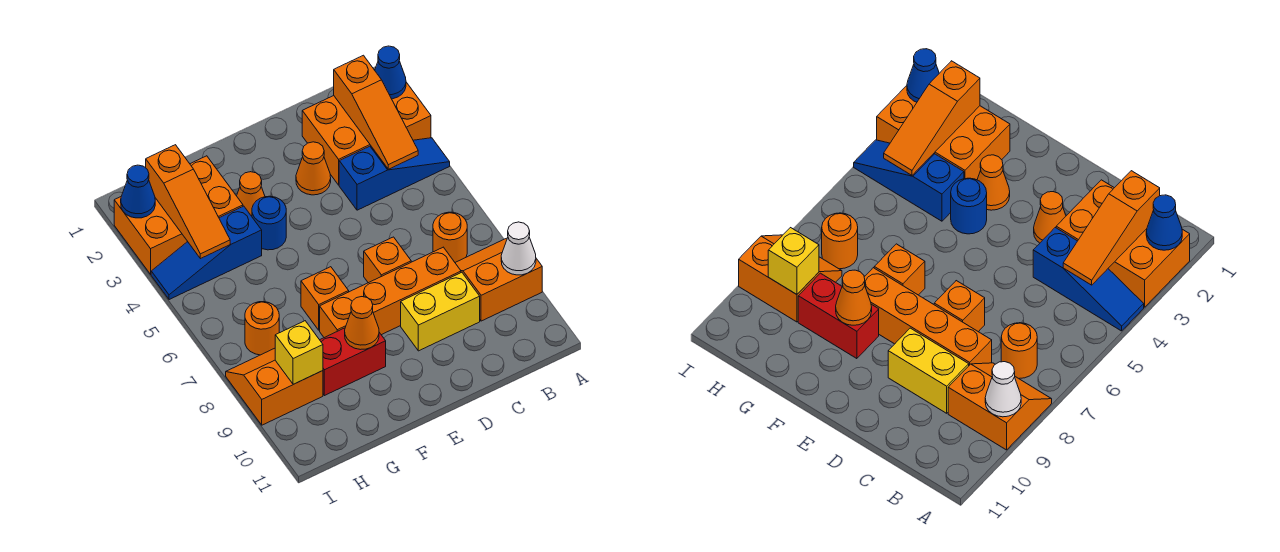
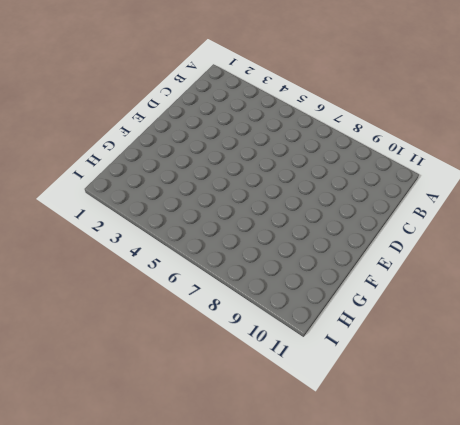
none -> orange brick A2:C3 level 1
none -> blue slope A4:C4 level 1 top C
none -> orange slope A8:B9 level 1 top 9

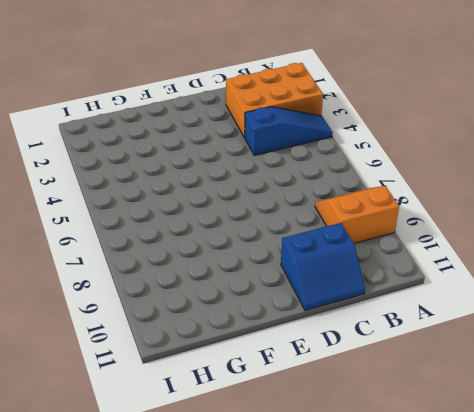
blue slope C10:D11 level 1 top 10 -> none
none -> orange round brick B7 level 1
none -> orange brick C8:F8 level 1
none -> yellow brick C9:D9 level 1

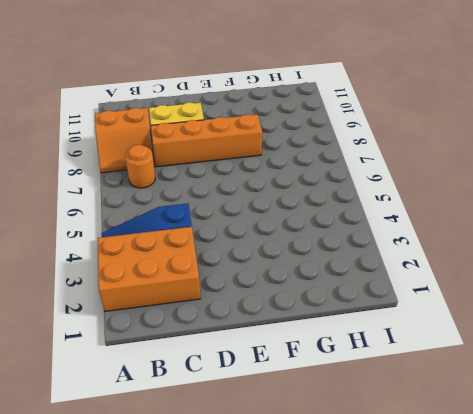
none -> orange cone D3 level 1
none -> orange brick D7 level 1
none -> orange cone F3 level 1

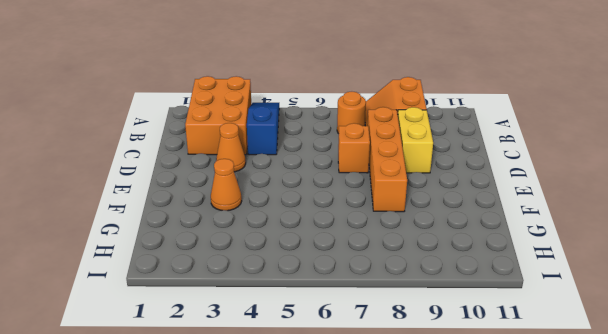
none -> blue round brick F4 level 1
none -> orange brick F7 level 1
none -> red brick F9:G9 level 1

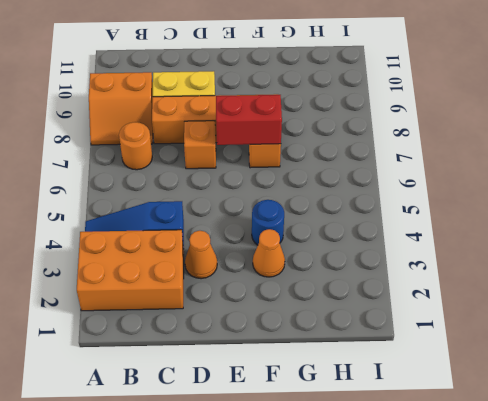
red brick E7:F7 level 2 -> red brick F9:G9 level 1
none -> orange brick G2:I3 level 1
none -> blue slope G4:I4 level 1 top G
none -> orange round brick H7 level 1

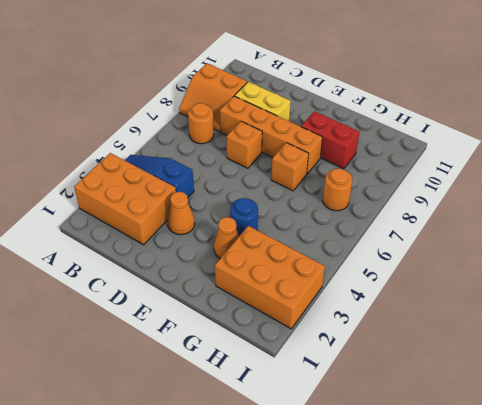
none -> blue slope G4:I4 level 1 top G
none -> orange slope H8:I9 level 1 top 9
none -> blue cone A2 level 2

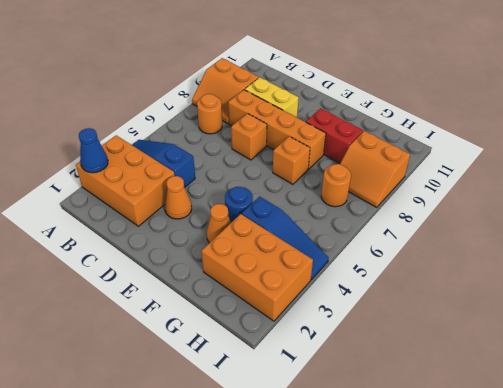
none -> white cone A9 level 2
none -> orange slope B2:B4 level 2 top 2
none -> orange cone F9 level 2

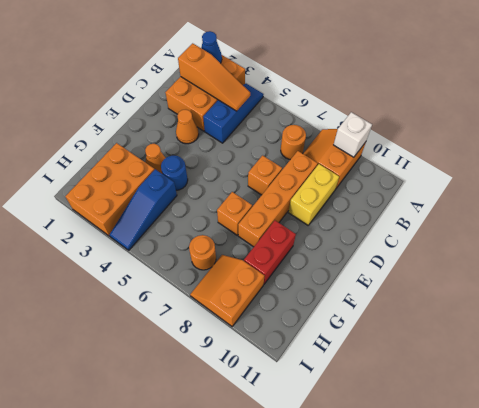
white brick A9 level 2 -> white cone A9 level 2
none -> orange cone F9 level 2
none -> orange slope H2:H4 level 2 top 2
none -> yellow brick H9 level 2

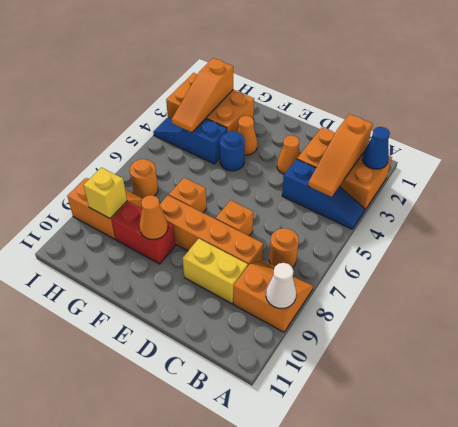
none -> blue cone I2 level 2

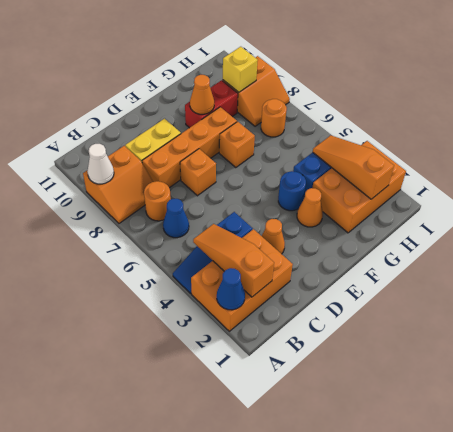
blue cone B6 level 1 -> blue cone I2 level 2

